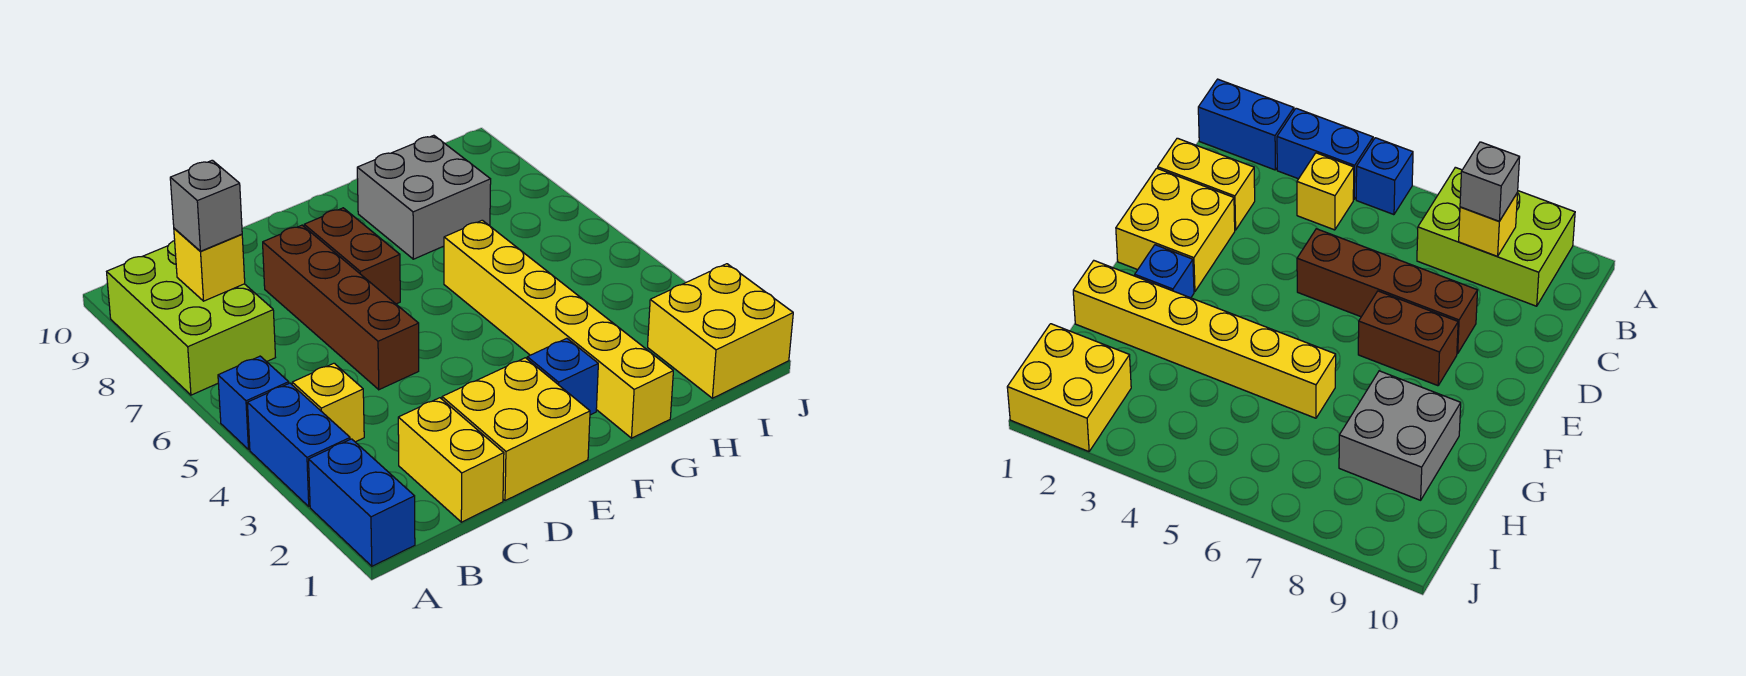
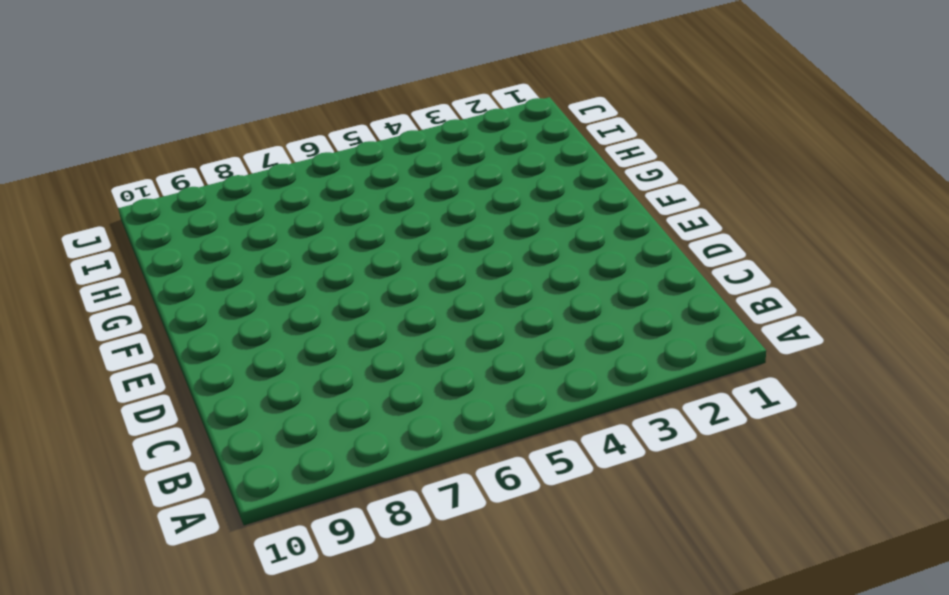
none -> blue brick A1:A2 level 1
none -> blue brick A3:A4 level 1
none -> blue brick A5 level 1

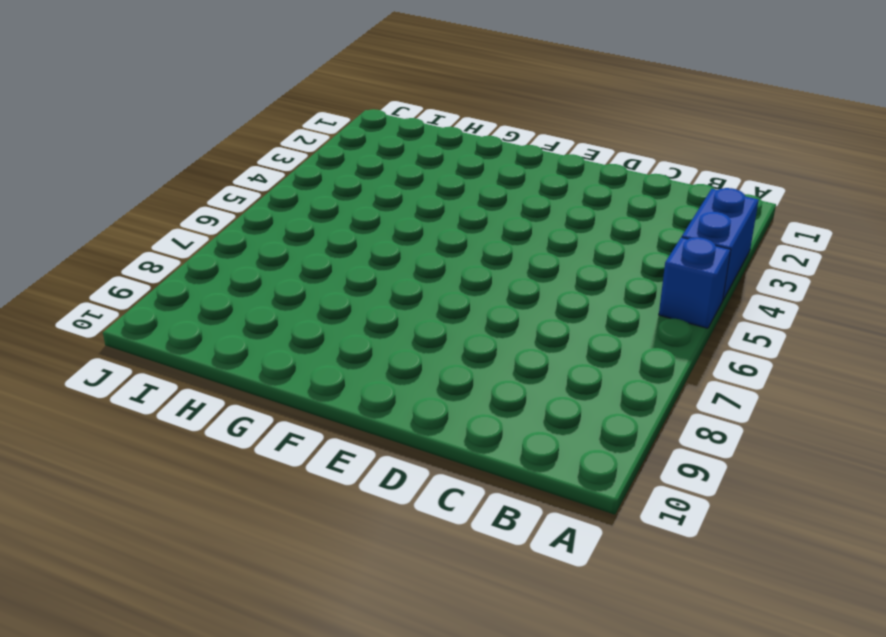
none -> blue brick A1:A2 level 1
none -> lime brick A7:B9 level 1
none -> yellow brick B4 level 1

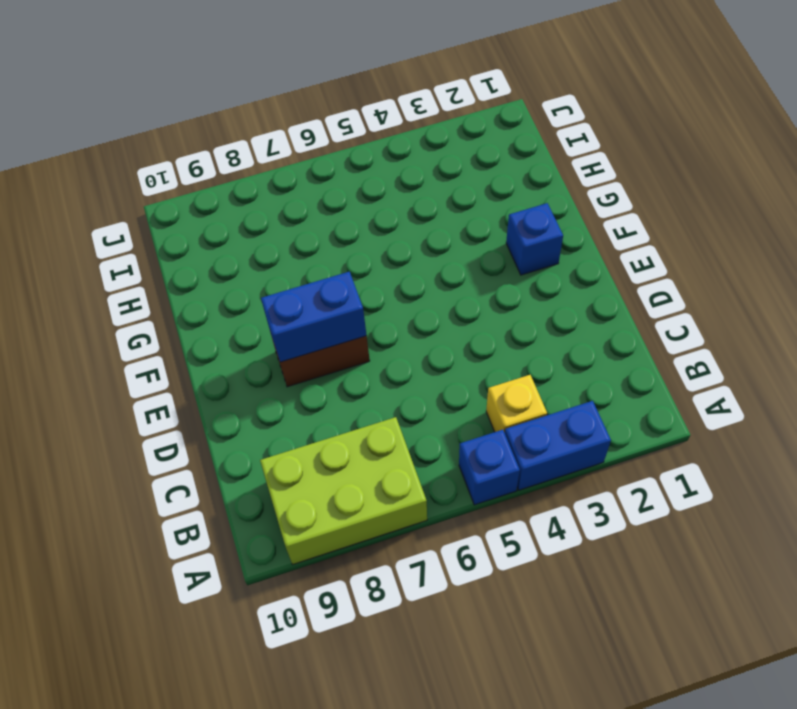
blue brick E7:E8 level 2 -> blue brick A1:A2 level 1
none -> yellow brick C1:C2 level 1
none -> yellow brick D1:E2 level 1
none -> brown brick D5:D8 level 1

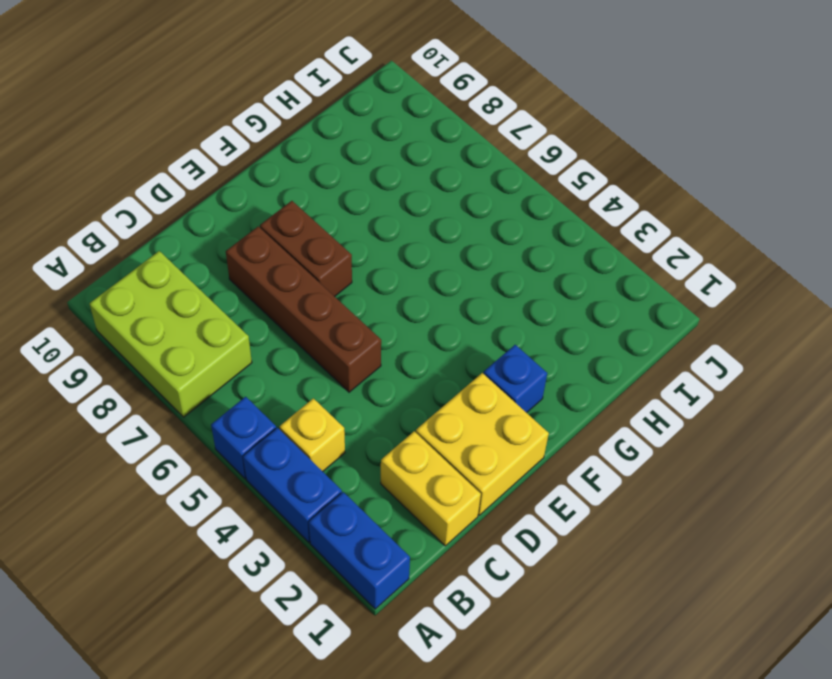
none -> yellow brick G1:G6 level 1
none -> grey brick G8:H9 level 1
none -> yellow brick I1:J2 level 1

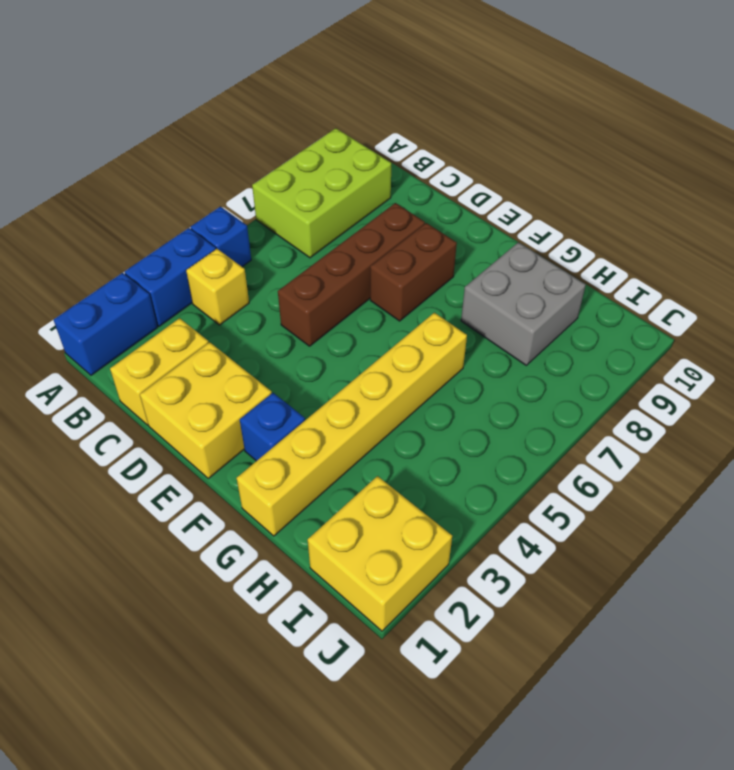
none -> yellow brick B8 level 2
none -> grey brick B8 level 3

